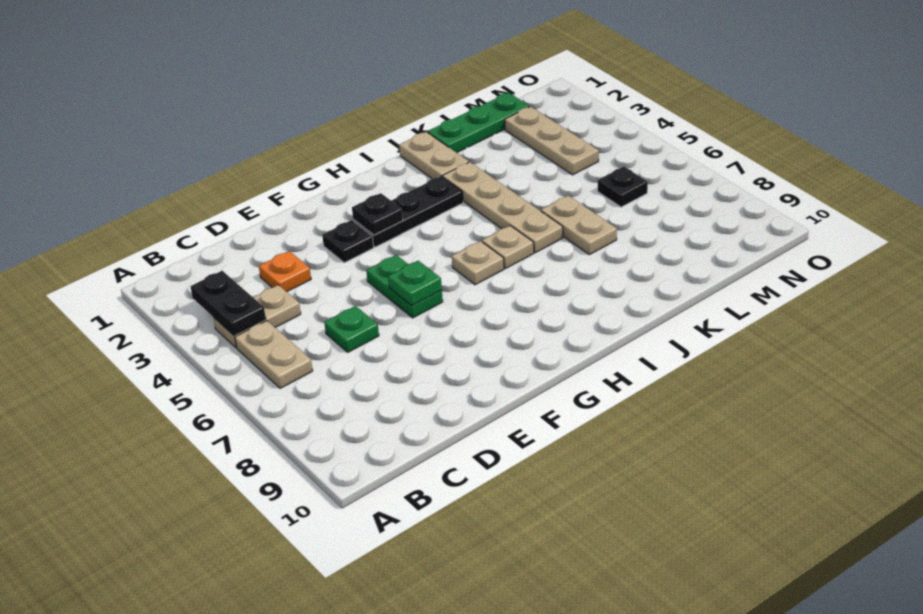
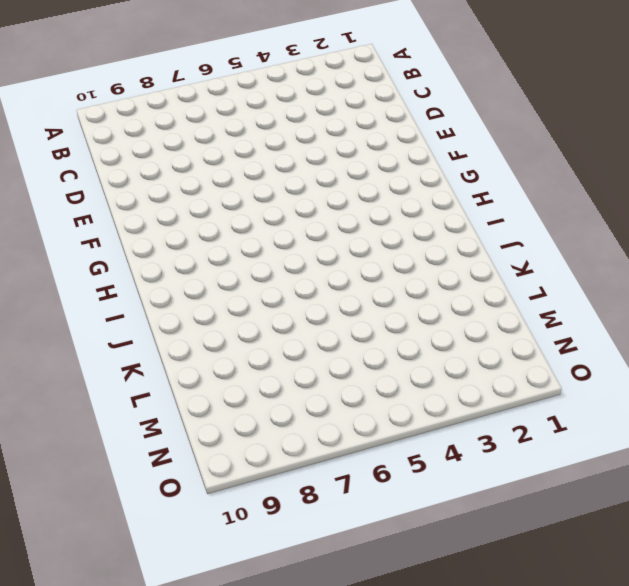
none -> tan plate B4:C4 level 1
none -> tan plate B5:B6 level 1
none -> orange plate D3 level 1

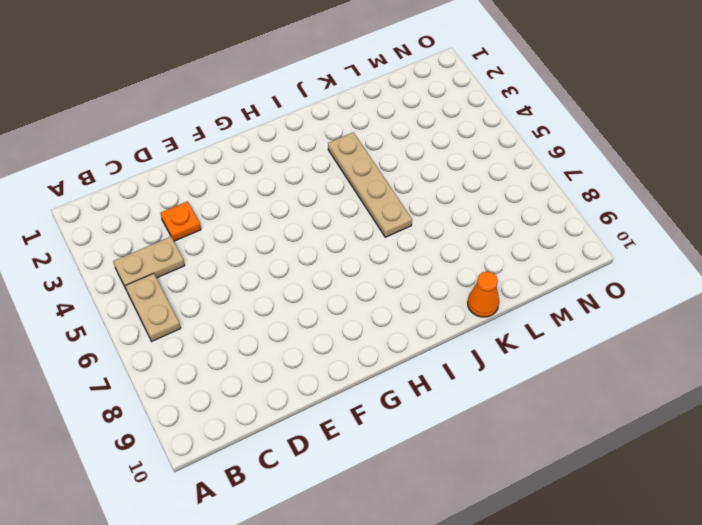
orange cone K10 level 1 -> none
none -> green plate D6 level 1
none -> black plate F3 level 1
none -> green plate F5:F6 level 1

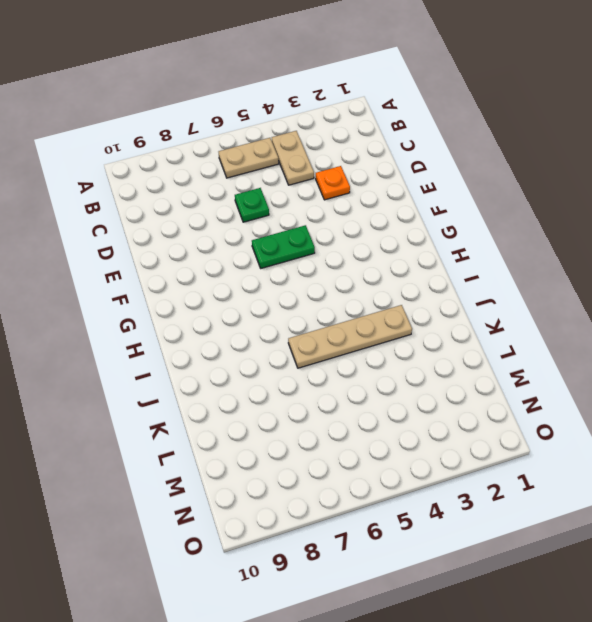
none -> black plate F3 level 1
none -> black plate G3:I3 level 1
none -> tan plate H6 level 1

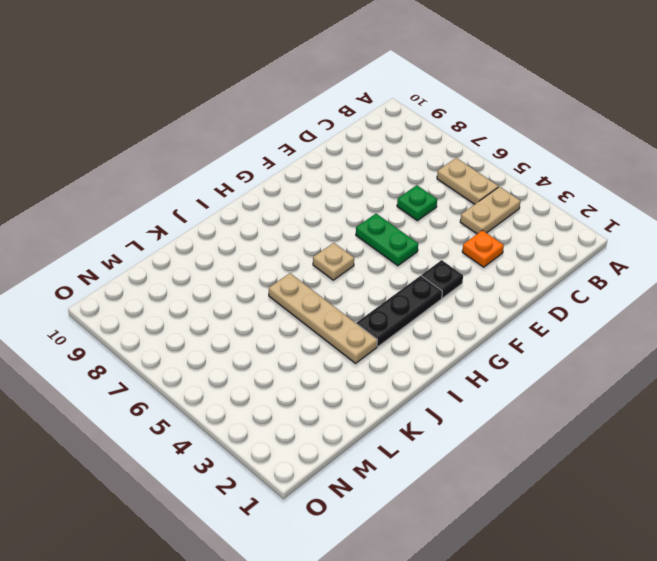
none -> tan plate I6 level 1
none -> tan plate J1:J2 level 1
none -> green plate K1:M1 level 1

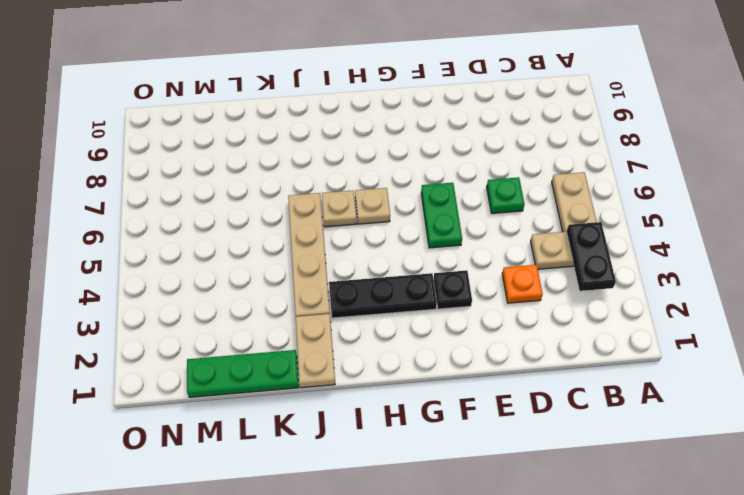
none -> tan plate K6:K7 level 1
none -> tan plate M2:M4 level 1
none -> black plate M6 level 1

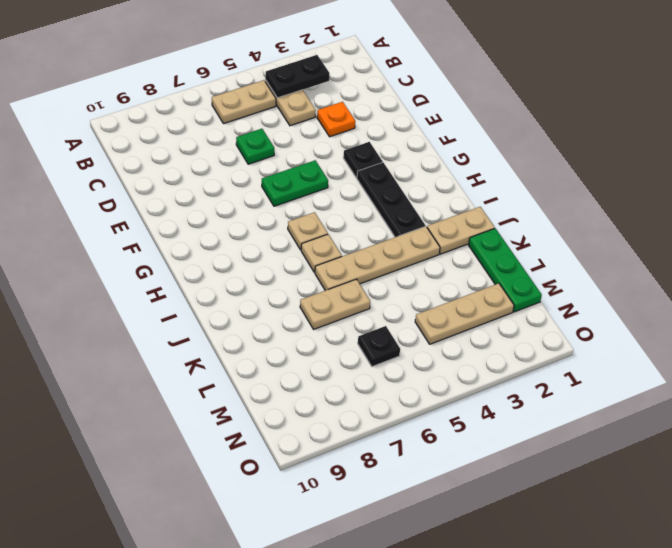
none -> green plate F6 level 2
none -> black plate G3 level 2

